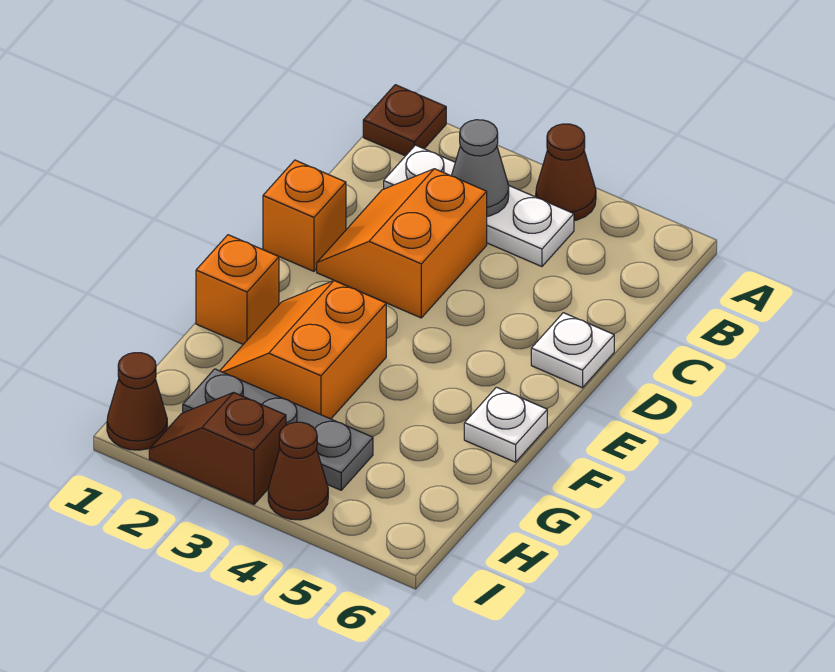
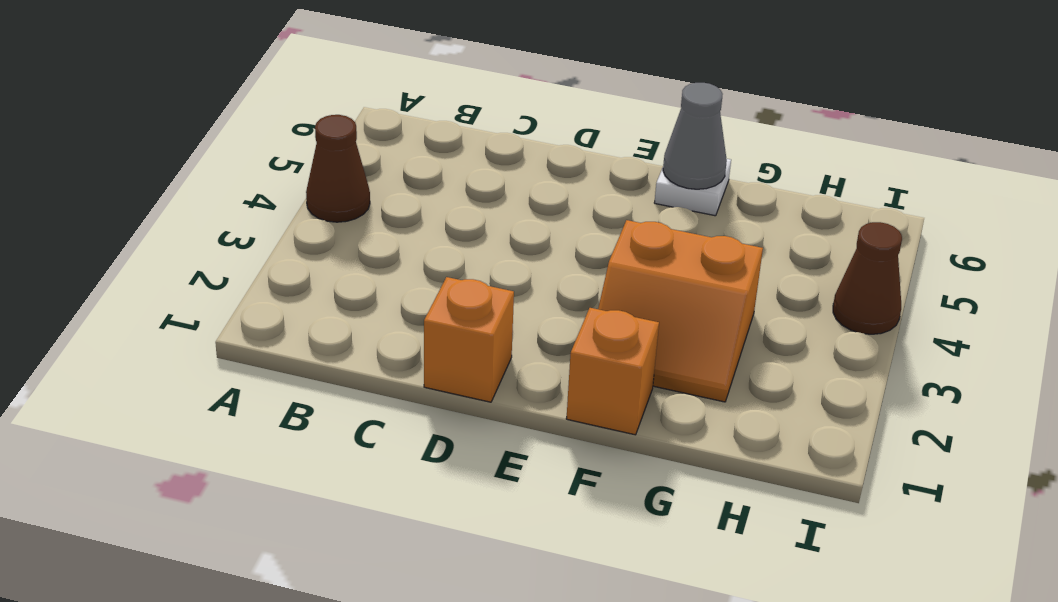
grey cone F6 level 2 -> grey cone B3 level 2
none -> brown plate A1 level 1
none -> white plate B2:B4 level 1
none -> orange slope C2:D3 level 1 top 3

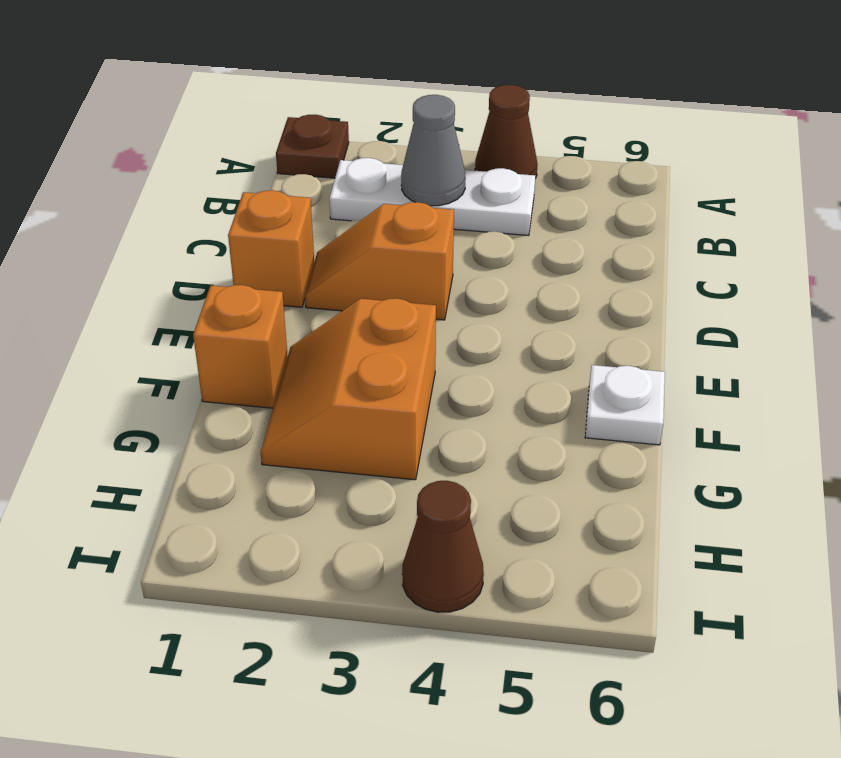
orange slope D2:D3 level 1 top 3 -> orange slope C2:D3 level 1 top 3
none -> white plate D6 level 1
none -> grey plate H2:H4 level 1
none -> brown cone I1 level 1

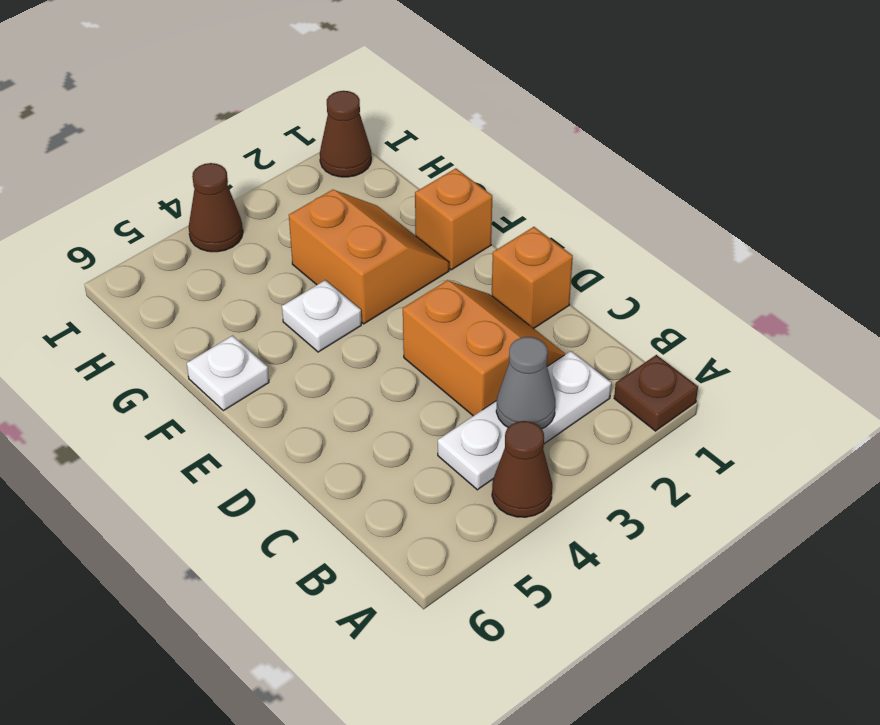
white plate F4 level 1 -> white plate D6 level 1
none -> grey plate H2:H4 level 1
none -> brown slope I2:I3 level 1 top 3

